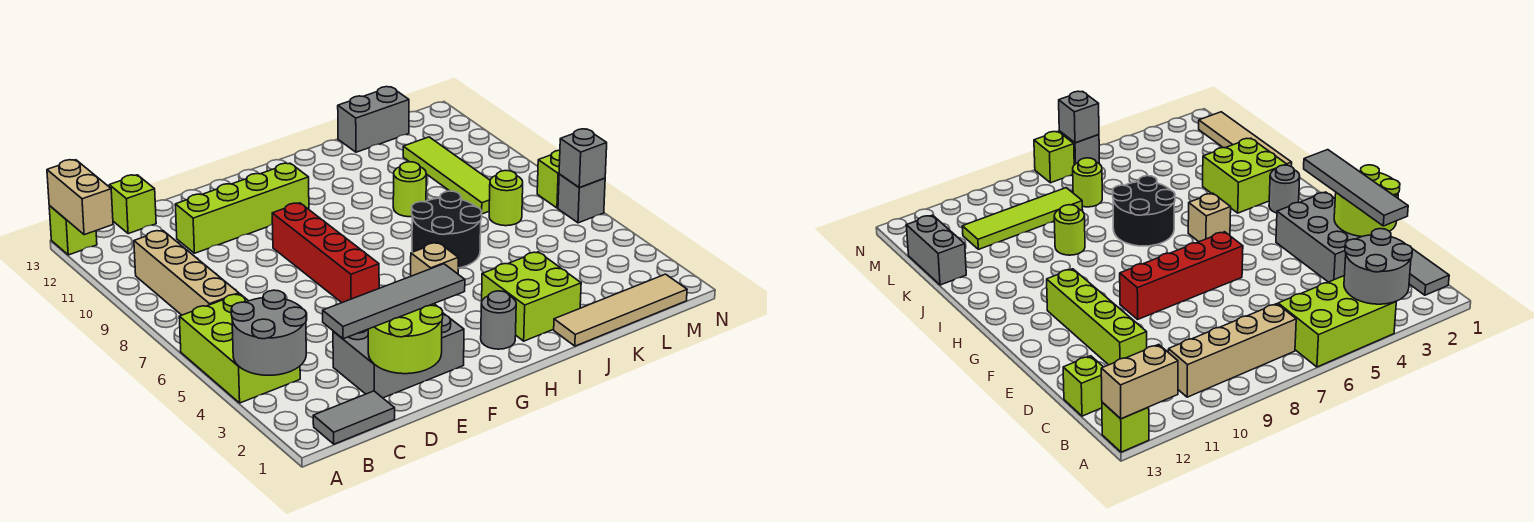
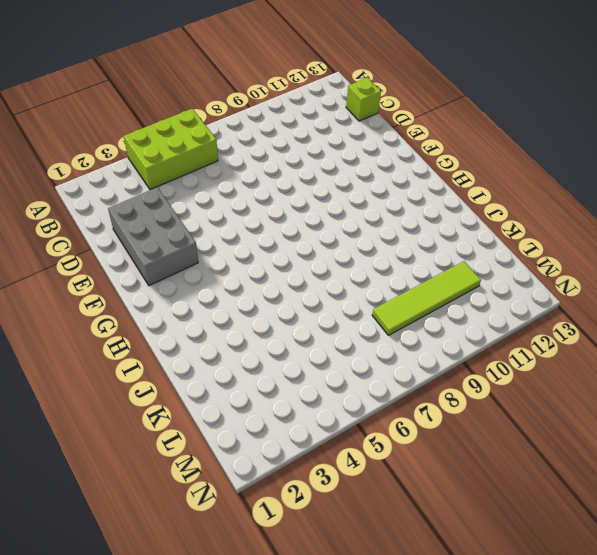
none -> lime brick A13 level 1
none -> grey tile B1:C1 level 1
none -> tan brick B7:B10 level 1

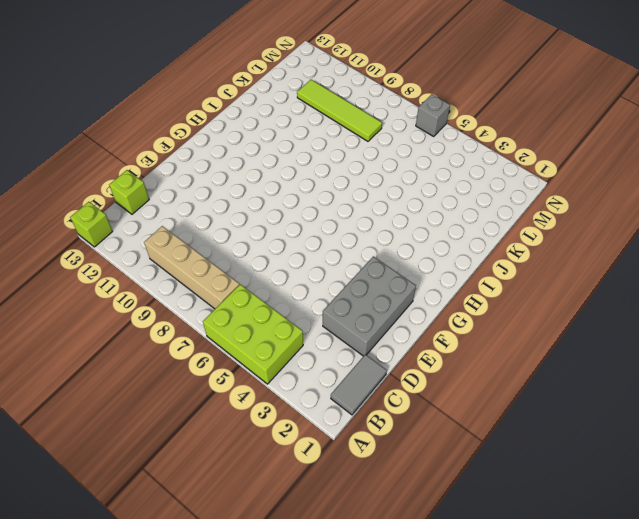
none -> lime brick D11:G11 level 1
none -> red brick F6:F9 level 1
none -> grey round brick H2 level 1

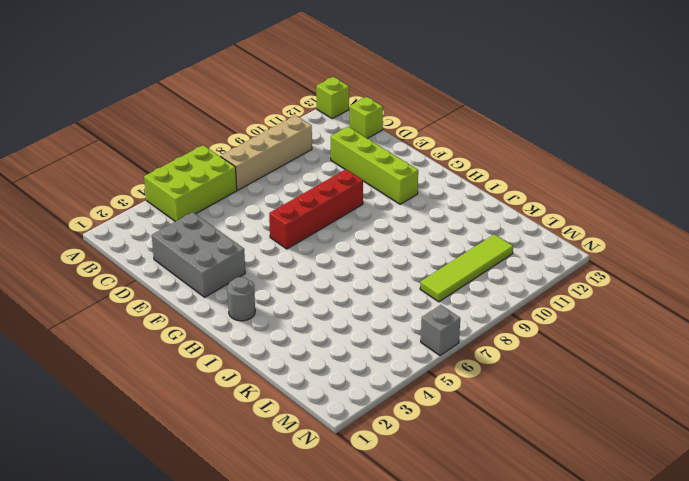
none -> grey tile B1:C1 level 1
none -> tan brick H5 level 1
none -> lime brick I2:J3 level 1

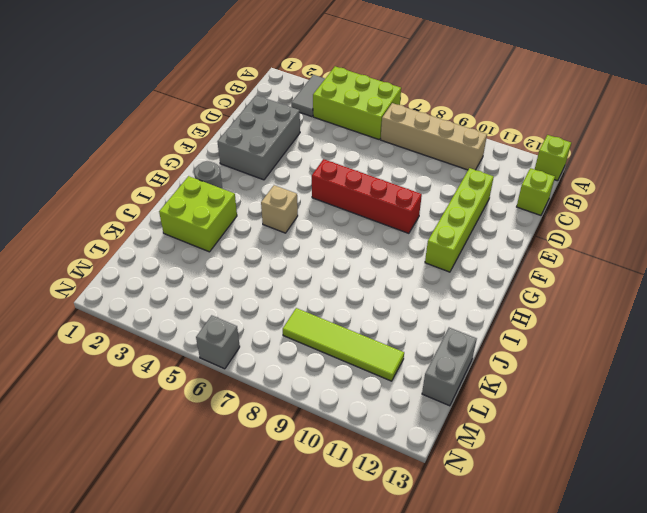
grey tile A3:B3 level 1 -> grey tile B1:C1 level 1
none -> black round brick I6:J7 level 1
none -> tan tile J1:M1 level 1
none -> lime round brick J9 level 1

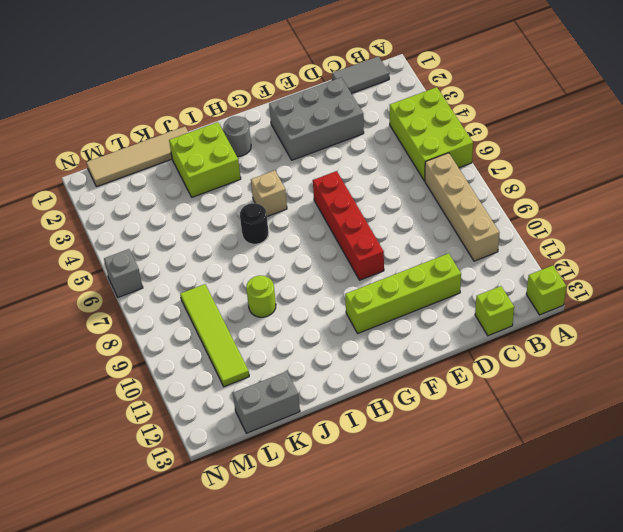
black round brick I6 level 1 -> black round brick I6:J7 level 1
none -> lime round brick L7 level 1
none -> lime brick N7 level 1
none -> grey round brick A3:B4 level 2

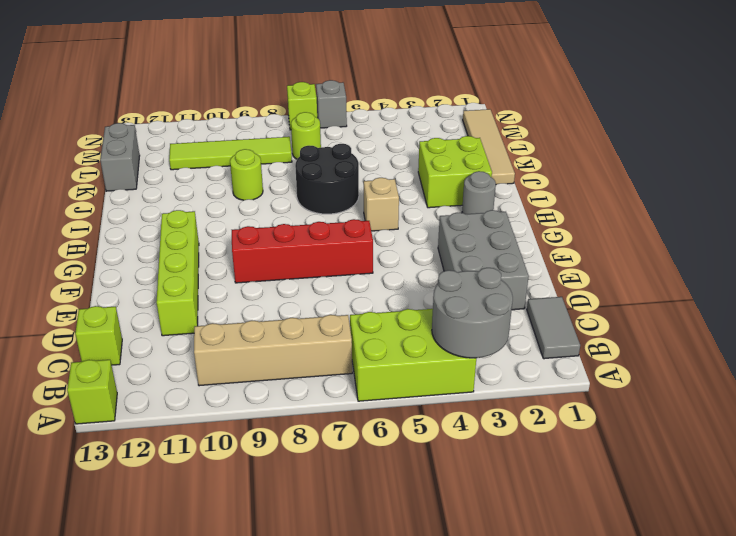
none -> tan brick A12:A13 level 2
none -> lime round brick D1:E2 level 2
none -> grey brick N6 level 2

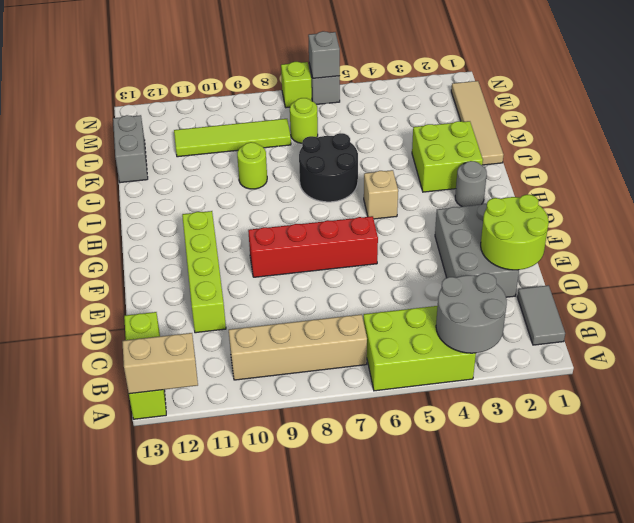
none -> grey tile C2:F2 level 3

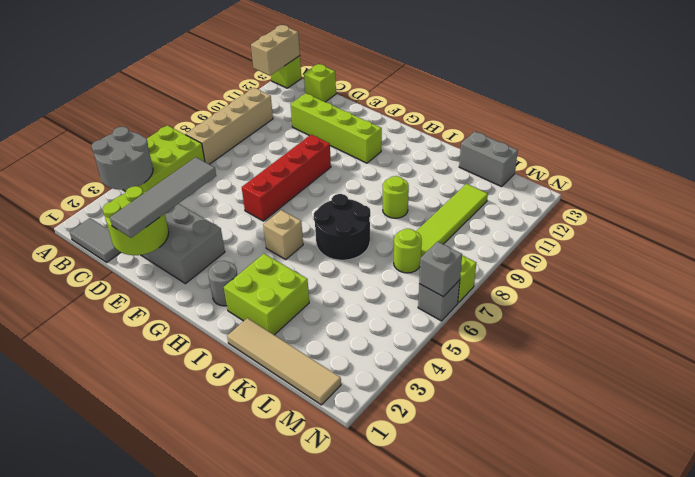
grey tile E1:E4 level 3 -> grey tile C2:F2 level 3

